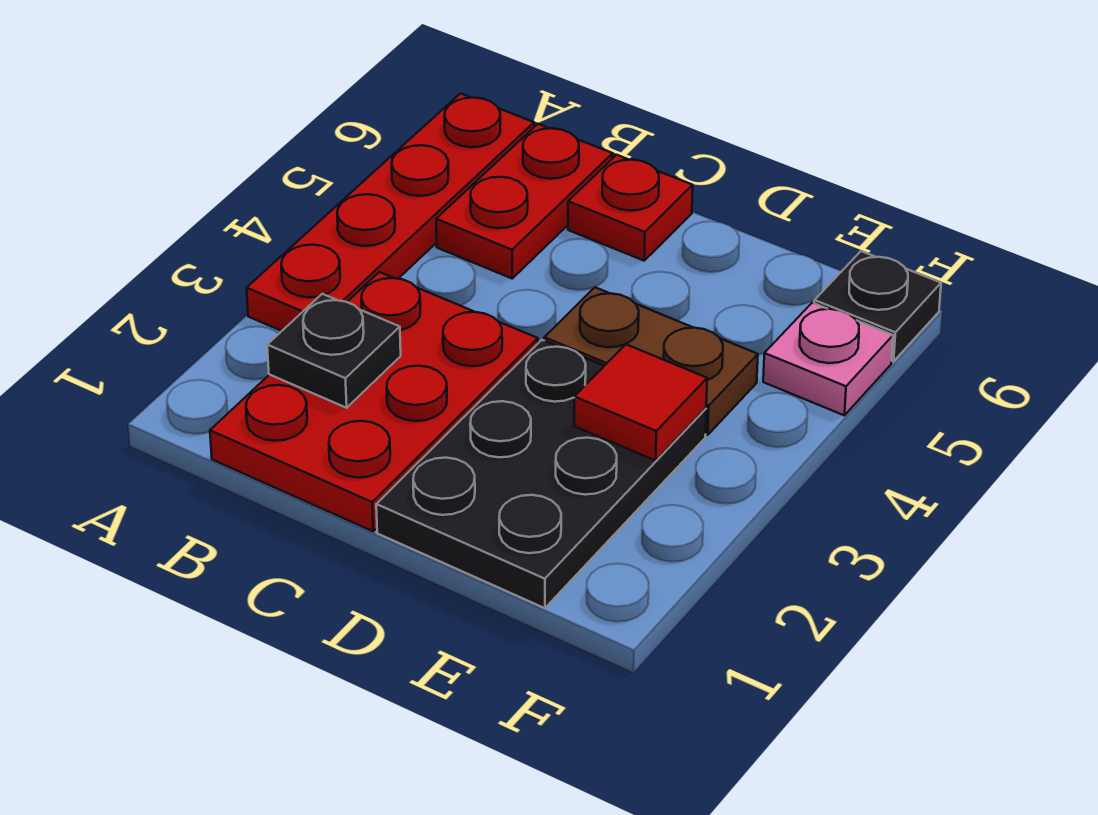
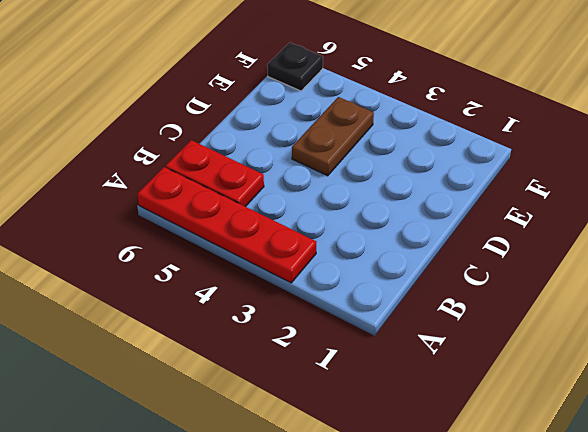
none -> red plate B1:C3 level 1
none -> red plate C6 level 1

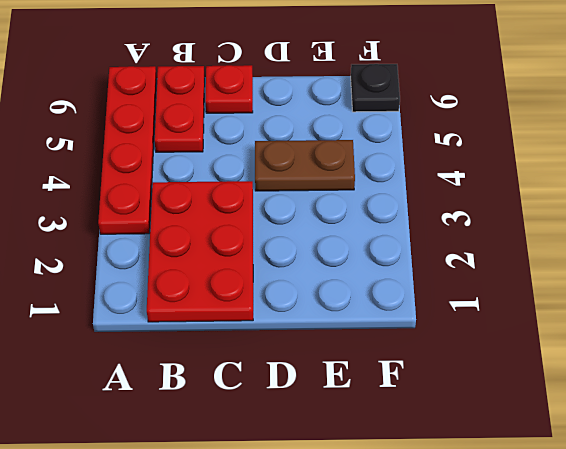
none -> black plate D1:E3 level 1
none -> pink plate F5 level 1

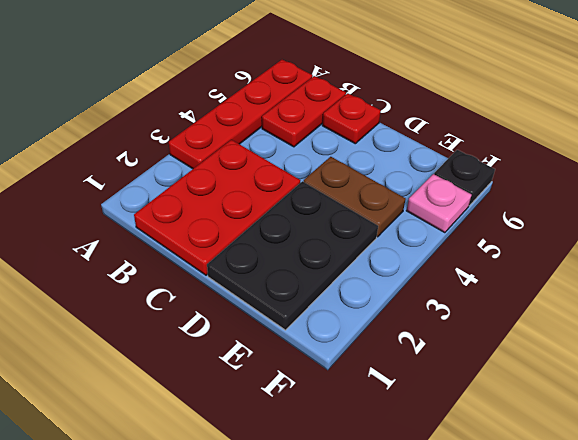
none -> black plate B2 level 2
none -> red tile E3 level 2

